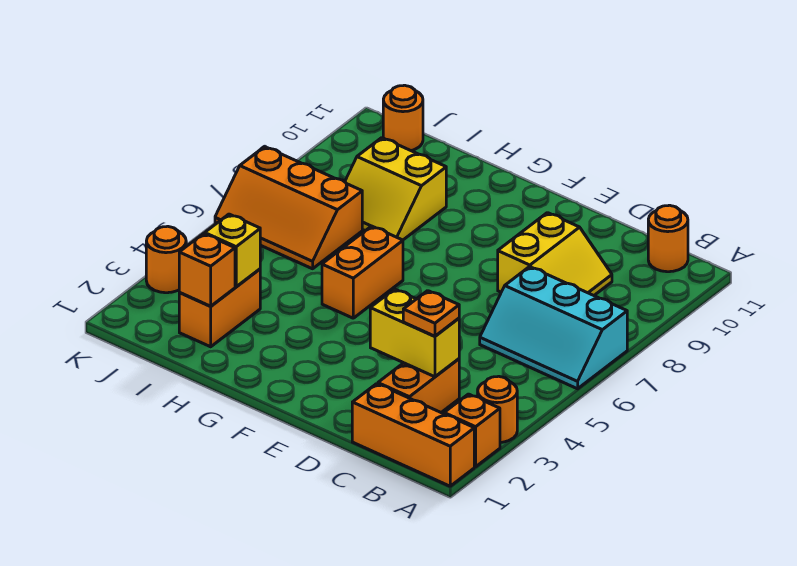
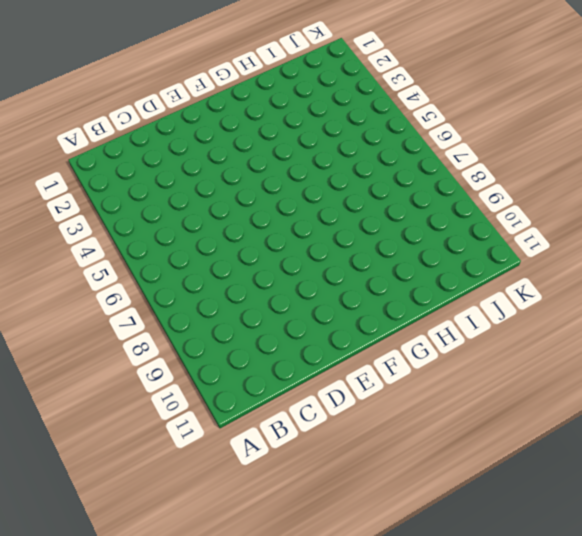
none -> orange brick A1:C1 level 1
none -> orange brick A2 level 1
none -> orange round brick A3 level 1

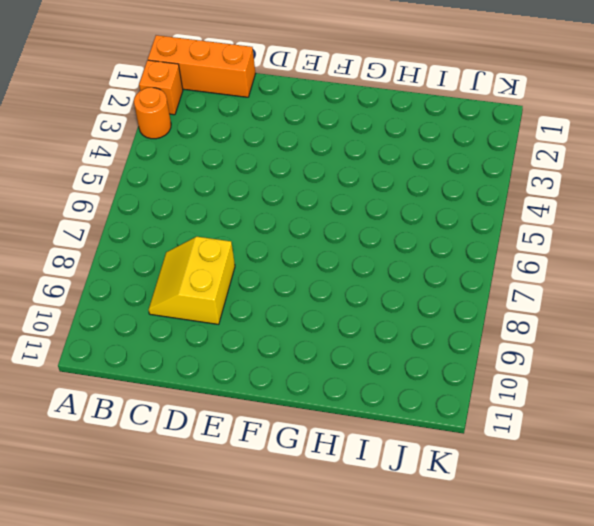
none -> cyan slope A6:C7 level 1 top 7
none -> orange round brick B11 level 1
none -> orange brick C2:C3 level 1

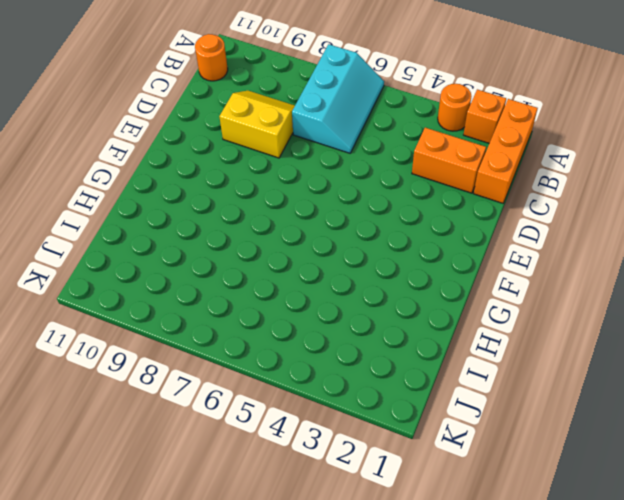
none -> orange brick G5:G6 level 1
none -> yellow slope H8:I9 level 1 top 9
none -> orange brick I2:I3 level 1

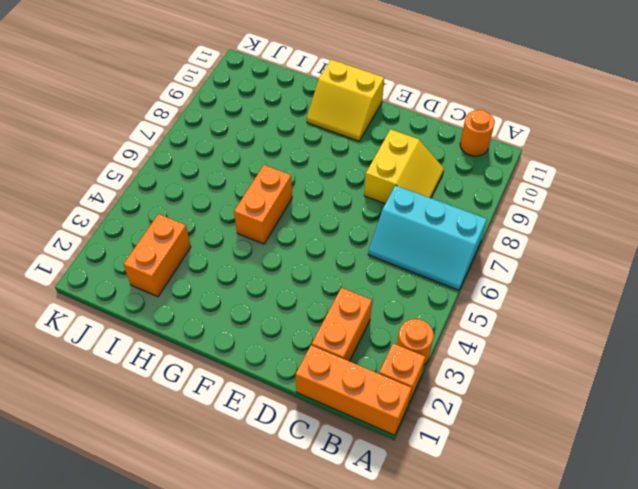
yellow slope F10:G11 level 1 top 11 -> yellow slope H8:I9 level 1 top 9
none -> orange slope I6:K7 level 1 top 7
none -> orange round brick J11 level 1
none -> orange round brick K3 level 1

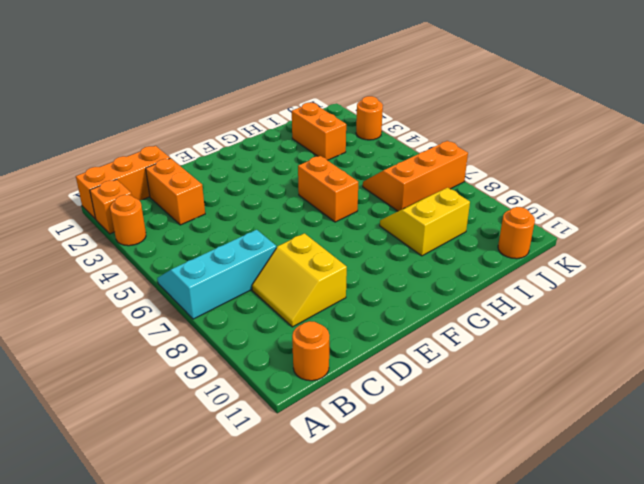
none -> yellow brick C3:D3 level 2
none -> orange brick I2 level 2
none -> yellow brick I3 level 2

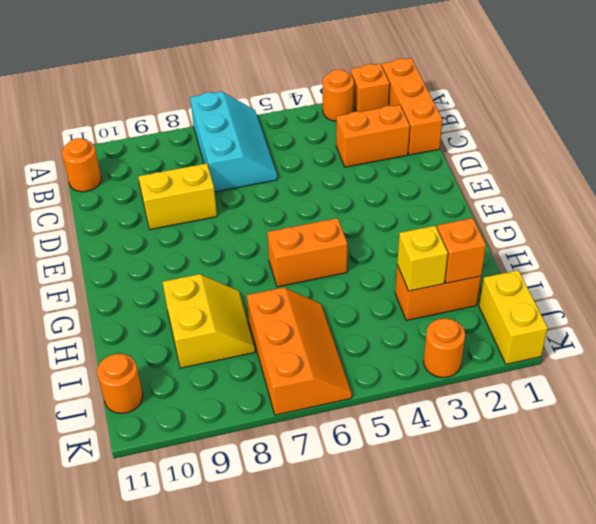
yellow brick J1:K1 level 1 -> yellow brick C3:D3 level 2
none -> orange plate C3 level 3

